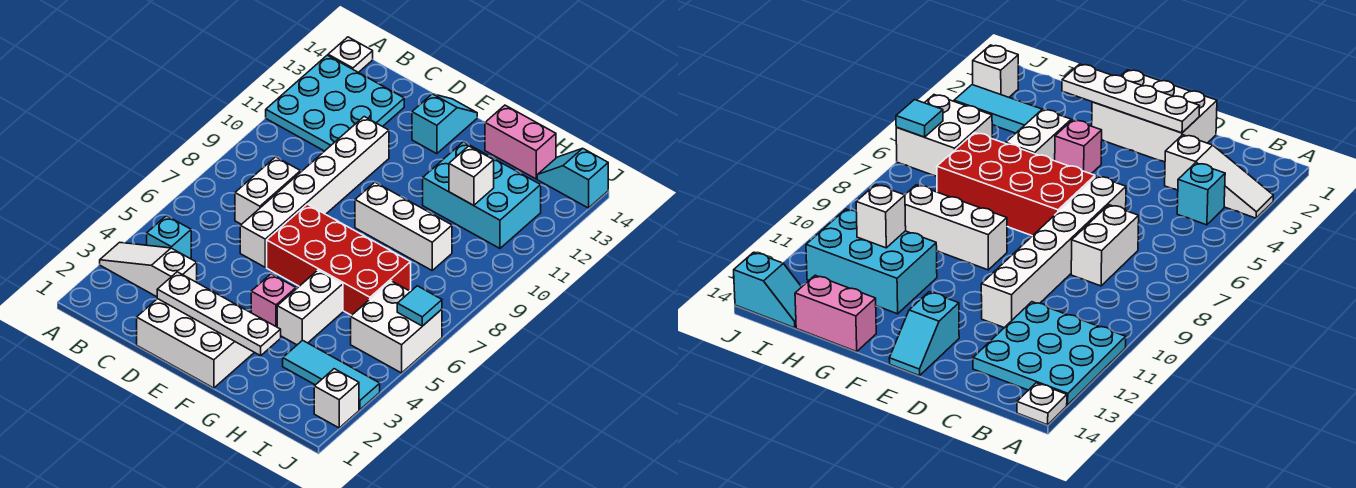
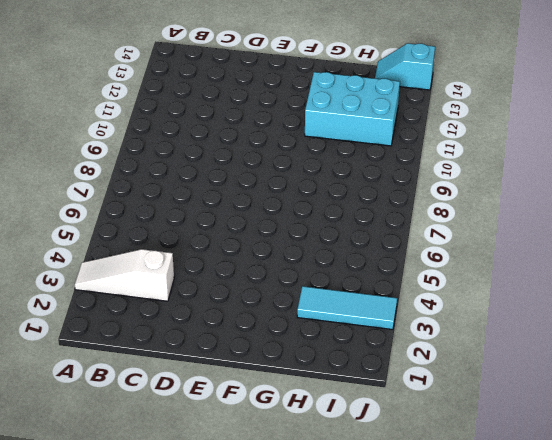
none -> cyan plate A11:C13 level 1
none -> white plate A14 level 1
none -> cyan brick B4 level 1

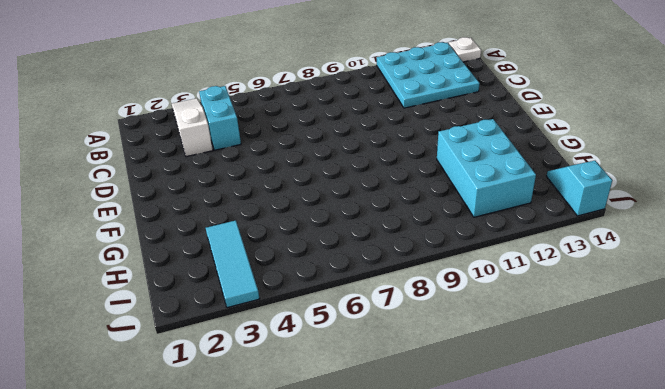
cyan brick B4:C4 level 1 -> cyan brick B4 level 1
none -> white brick C7:C8 level 1
none -> white brick D1:F2 level 1
none -> white brick D6:D11 level 1

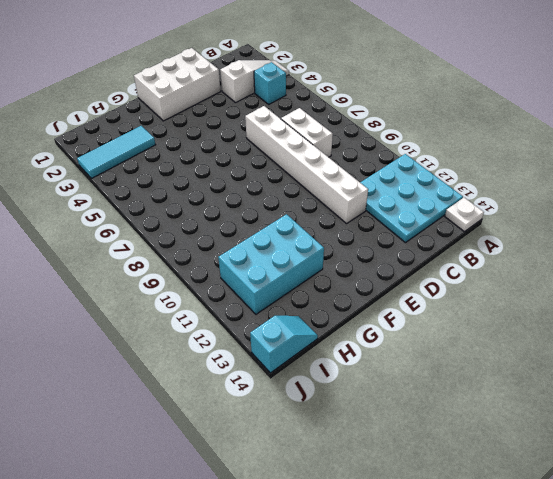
none -> red brick E6:H7 level 1
none -> cyan slope E13:E14 level 1 top 13
none -> pink brick F4 level 1

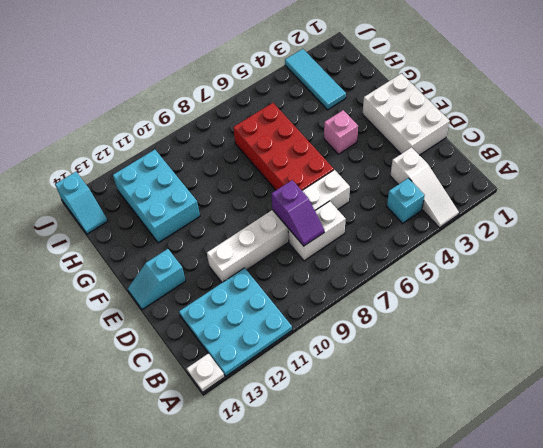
purple slope C8:D8 level 2 top D -> none
none -> white brick F9:H9 level 1
none -> white brick G4:G5 level 1
none -> pink brick G14:H14 level 1

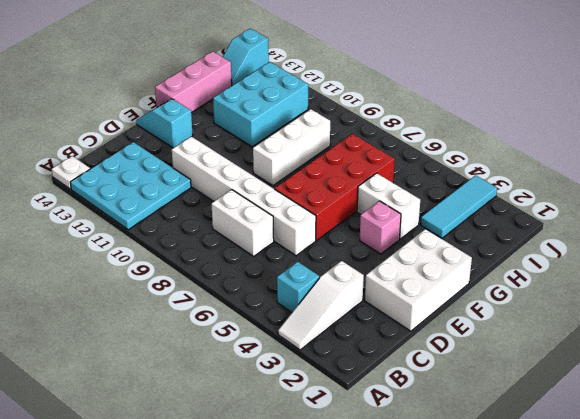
pink brick F14:H14 level 1 -> pink brick G14:H14 level 1
none -> white brick I5:J6 level 1
none -> white brick J2 level 1
none -> white plate D2:G2 level 2

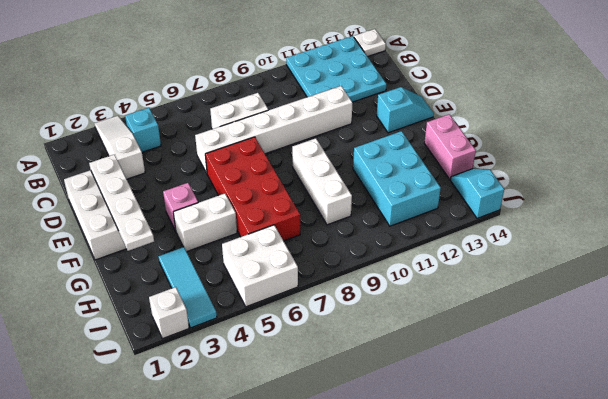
none -> white brick H11 level 2
none -> cyan tile J6 level 2

